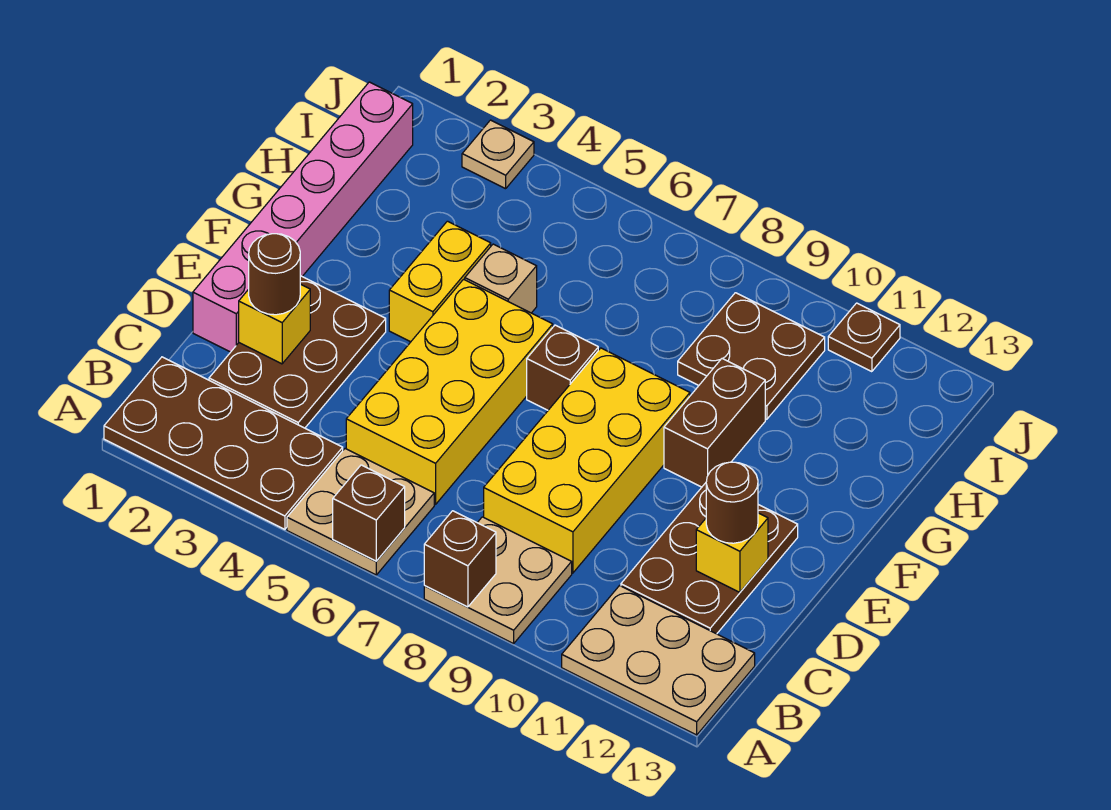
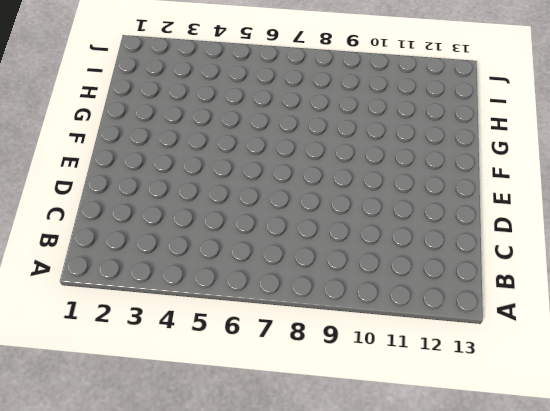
none -> brown plate A1:B4 level 1
none -> tan plate A5:B6 level 1
none -> tan plate A8:B9 level 1

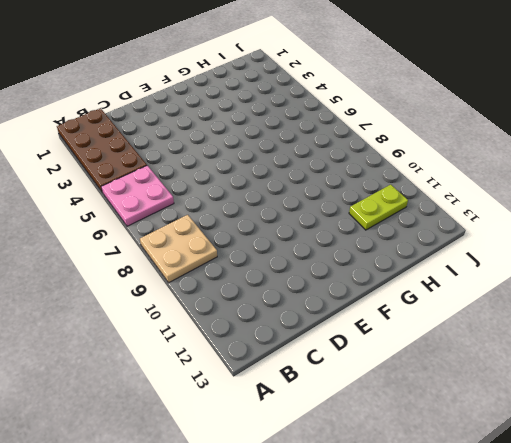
pink plate A5:B6 level 1 -> tan plate A5:B6 level 1
lime plate H11:I11 level 1 -> none
none -> tan plate A11:B13 level 1
none -> brown plate C2:E3 level 1
none -> yellow brick C5:F6 level 1

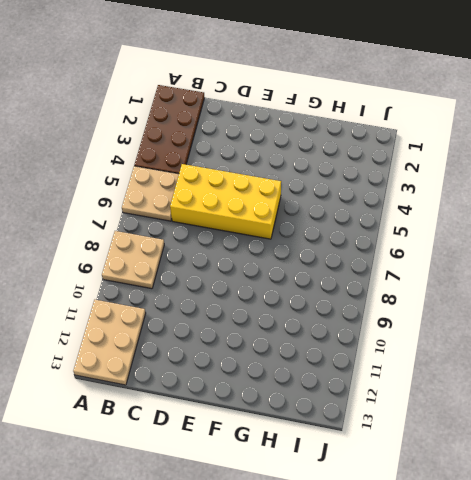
none -> brown plate C2:E3 level 1
none -> yellow brick C8:F9 level 1
none -> brown plate C11:E12 level 1

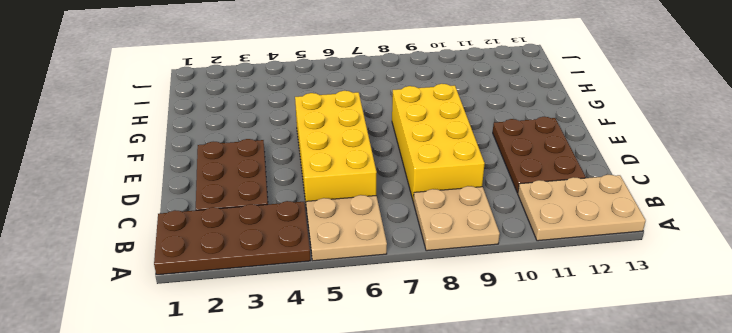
none -> pink brick D1:I1 level 1
none -> yellow brick F4:G4 level 1
none -> brown brick F7 level 1

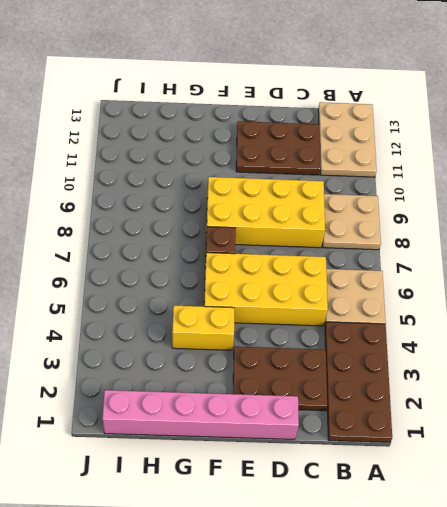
none -> brown brick F10:G10 level 1
none -> tan brick G5 level 1
none -> brown plate H9:I10 level 1

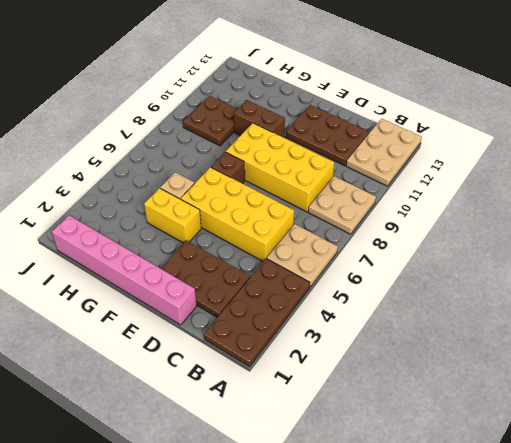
none -> tan plate J3 level 1
none -> brown plate J11 level 1
none -> brown brick A6 level 2

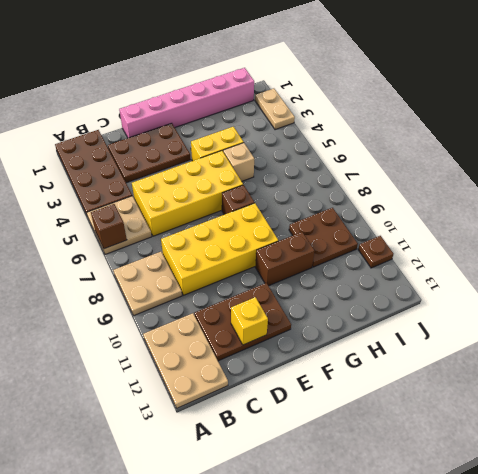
tan plate J2:J3 level 1 -> tan plate J3 level 1
none -> brown brick A8 level 2
none -> yellow brick D2 level 2
none -> brown round brick D2 level 3

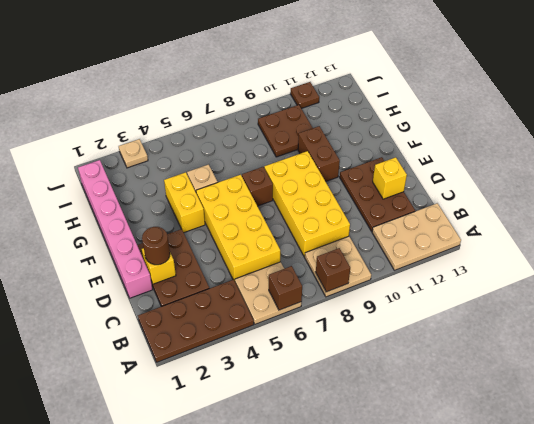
none -> brown round brick D12 level 3

